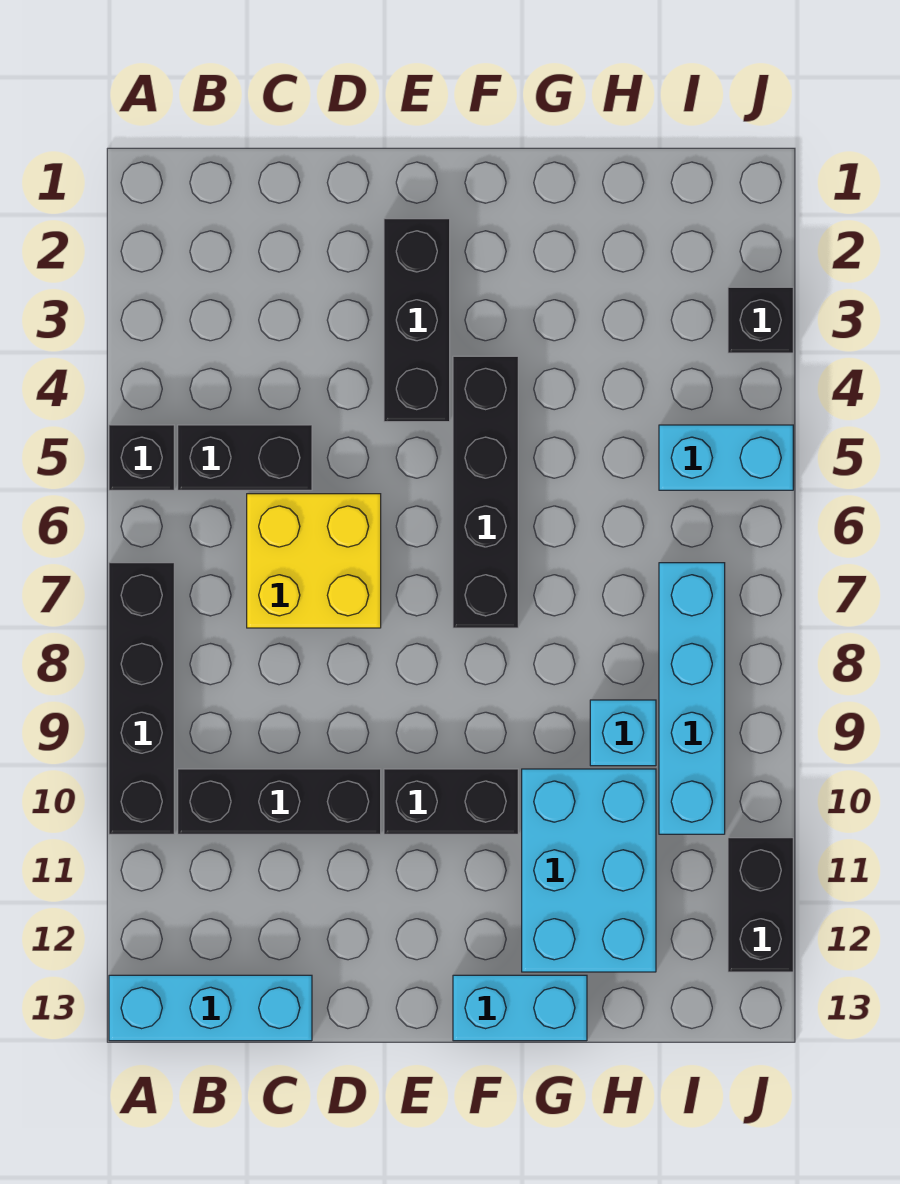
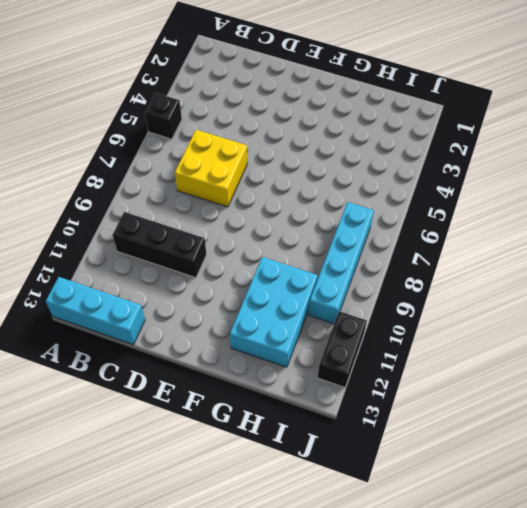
none -> black brick A7:A10 level 1
none -> black brick B5:C5 level 1
none -> black brick E2:E4 level 1

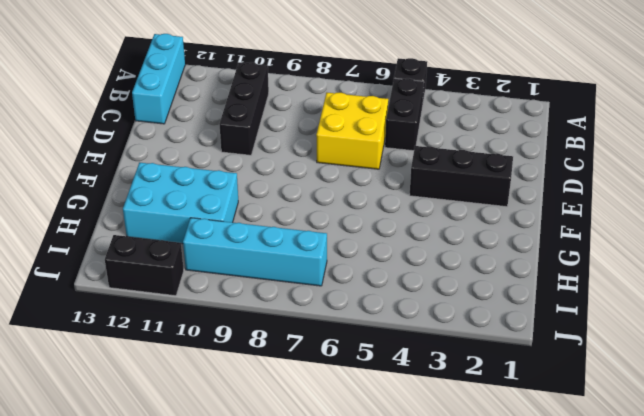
none -> black brick A7:A10 level 1
none -> black brick E10:F10 level 1
none -> black brick F4:F7 level 1

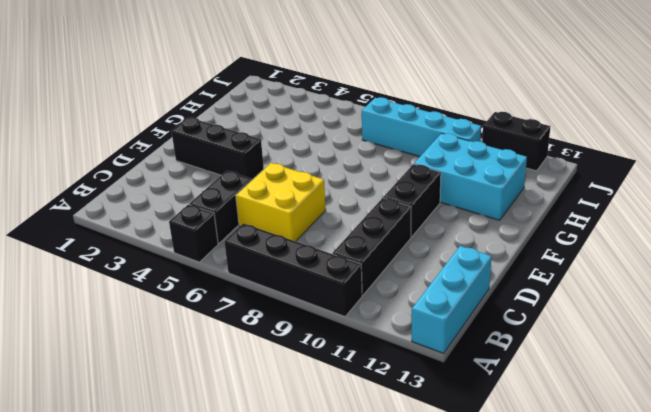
none -> black brick F4:F7 level 1
none -> cyan brick F13:G13 level 1
none -> cyan brick H9 level 1

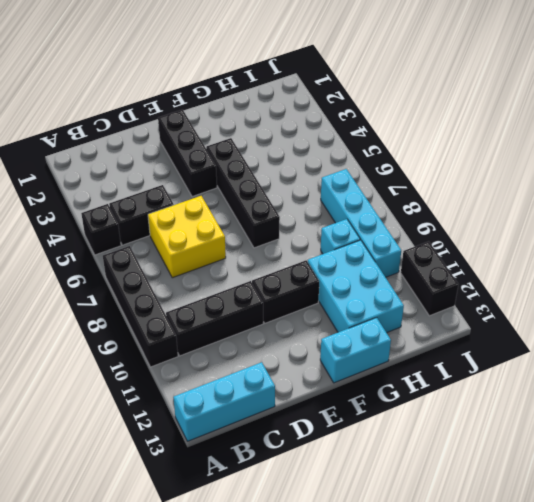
none -> cyan brick I5:J5 level 1
none -> black brick J3 level 1

